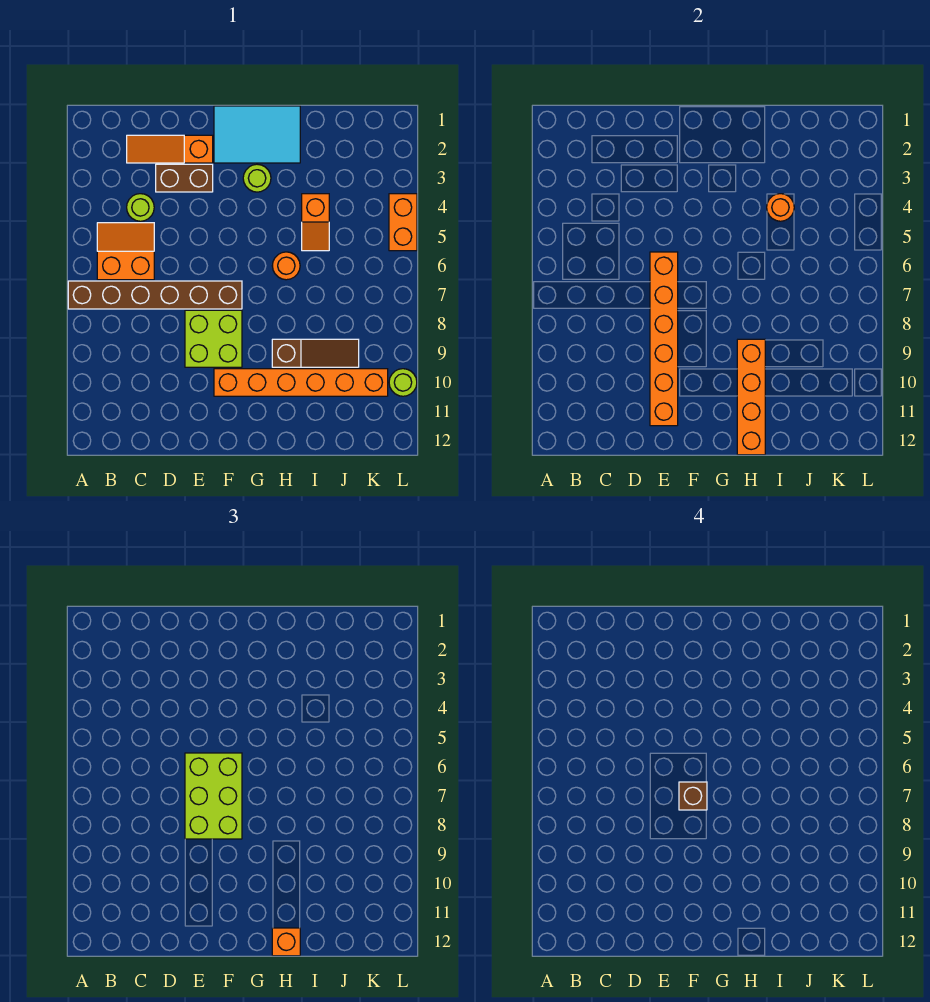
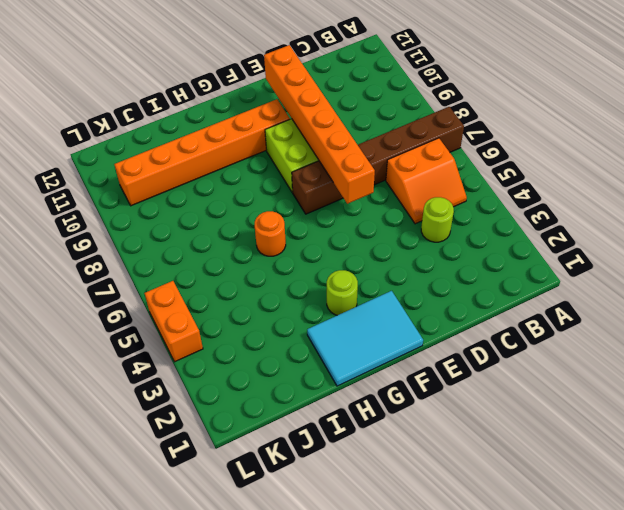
none -> orange slope C2:E2 level 1 top E
none -> brown brick D3:E3 level 1
none -> brown slope H9:J9 level 1 top H

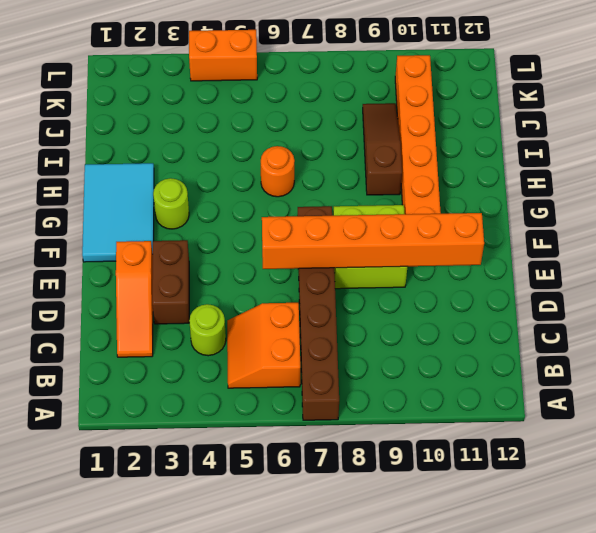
none -> orange slope I4:I5 level 1 top 4
none -> lime round brick L10 level 1
none -> orange brick H9:H12 level 2

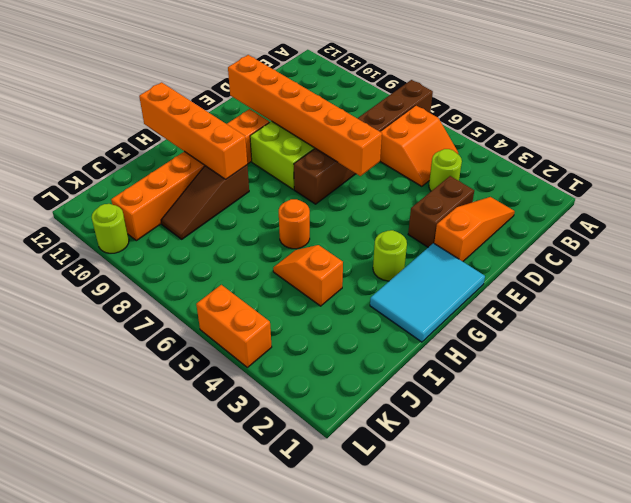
none -> orange round brick I4 level 2
none -> lime brick E6:F8 level 3
none -> orange brick H12 level 3

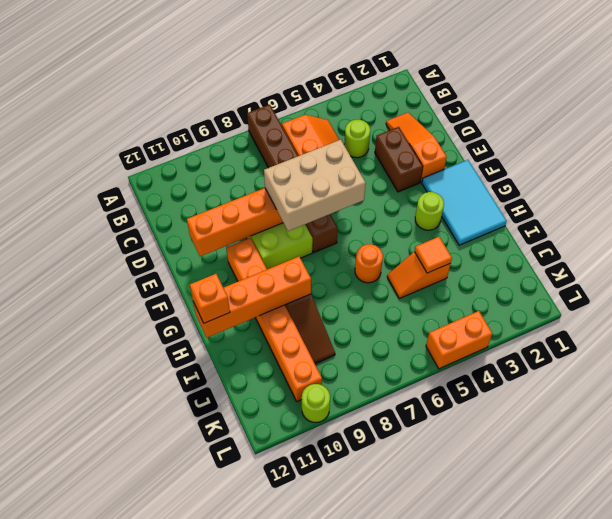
tan brick E6:F8 level 3 -> lime brick E6:F8 level 3
orange tile I4 level 2 -> orange round brick I4 level 2
none -> brown brick F7 level 4

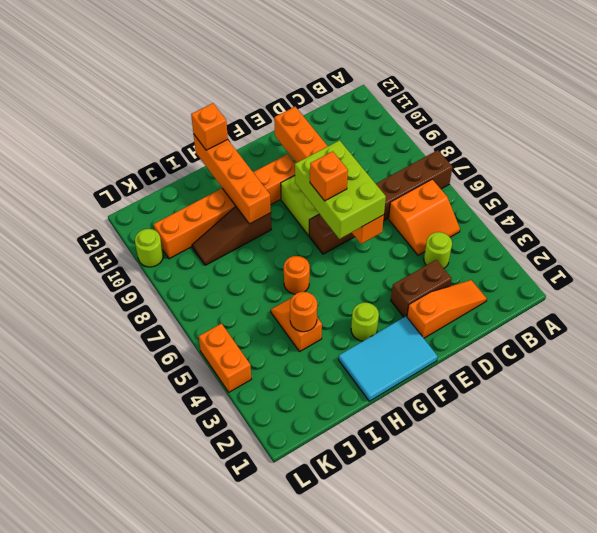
orange brick F7 level 4 -> brown brick F7 level 4

